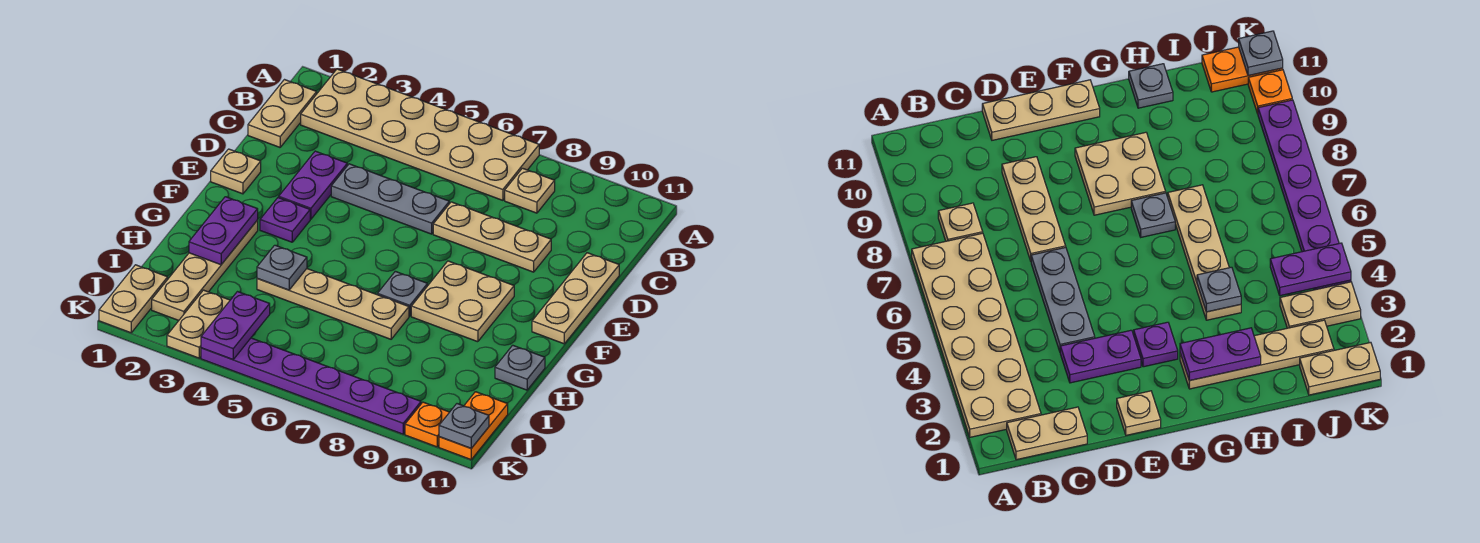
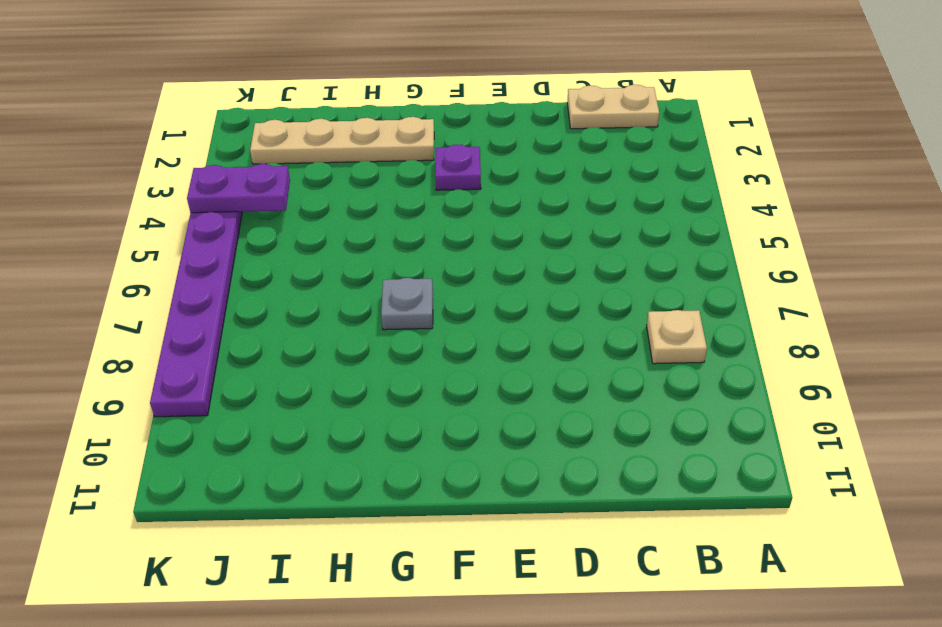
none -> tan plate A2:B7 level 1
none -> purple plate D3:E3 level 1
none -> grey plate D4:D6 level 1

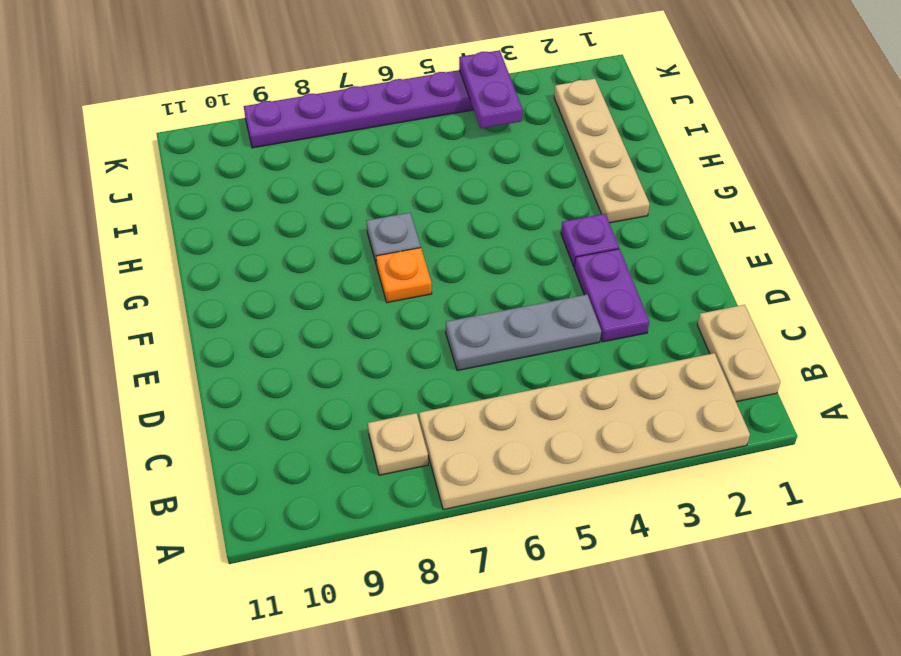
orange plate F7 level 1 -> orange plate K10 level 1
none -> tan plate D7:D9 level 1
none -> tan plate D11:F11 level 1
none -> tan plate E1 level 1

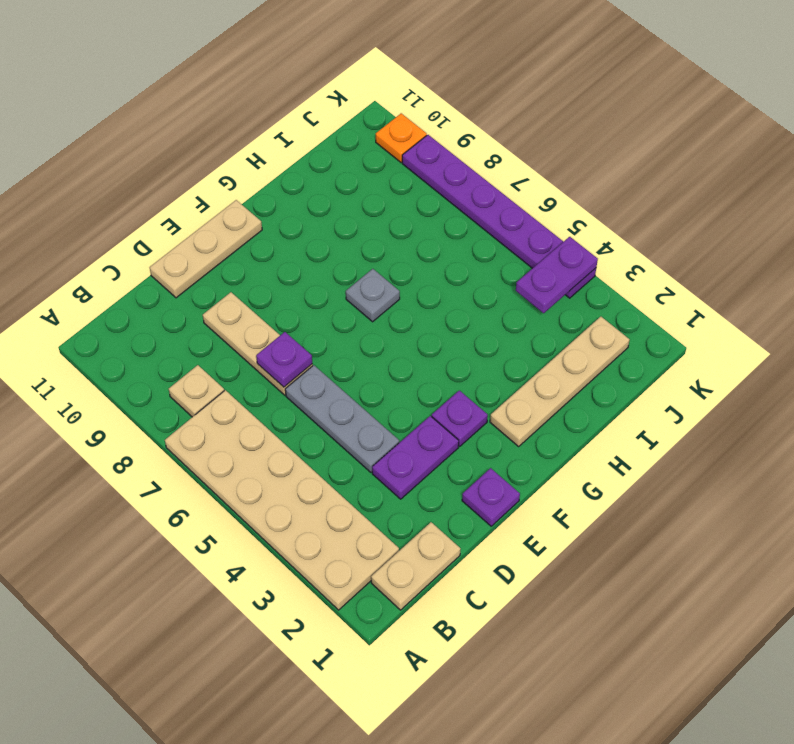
purple plate D7 level 2 -> none
purple plate E1 level 1 -> tan plate E1 level 1
none -> tan plate F8:G9 level 1
none -> tan plate H4:H7 level 1
none -> grey plate H11 level 1

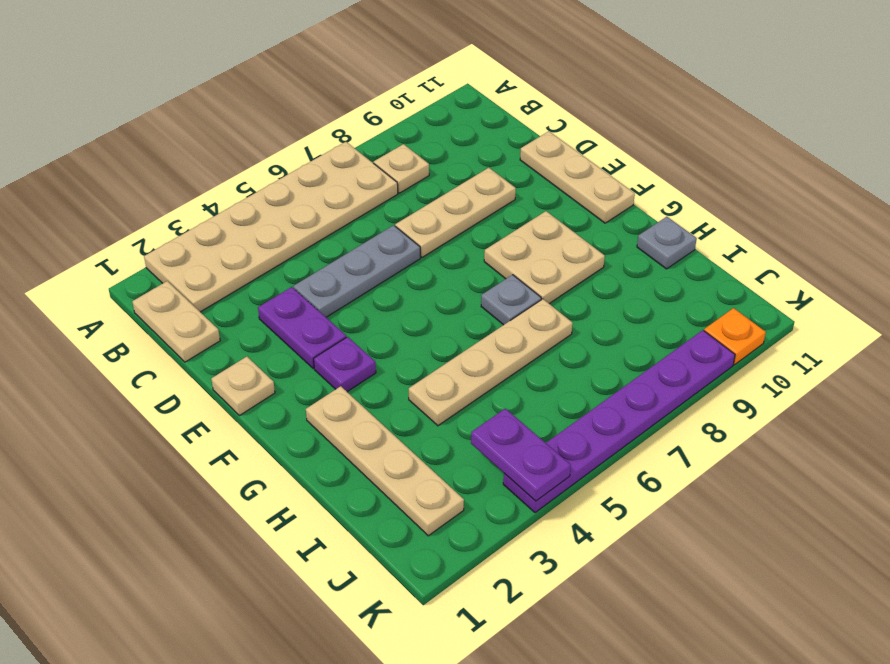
none -> tan plate J1:K1 level 1
none -> tan plate J3:K3 level 1
none -> orange plate J11:K11 level 1

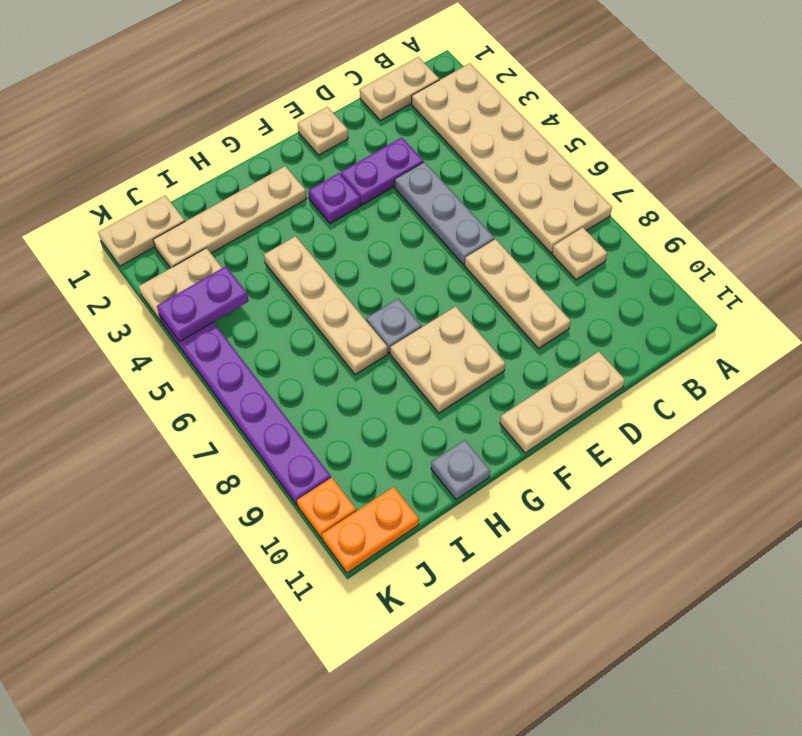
none -> purple plate G2:H2 level 2
none -> grey plate H4 level 2
none -> grey plate K11 level 2

